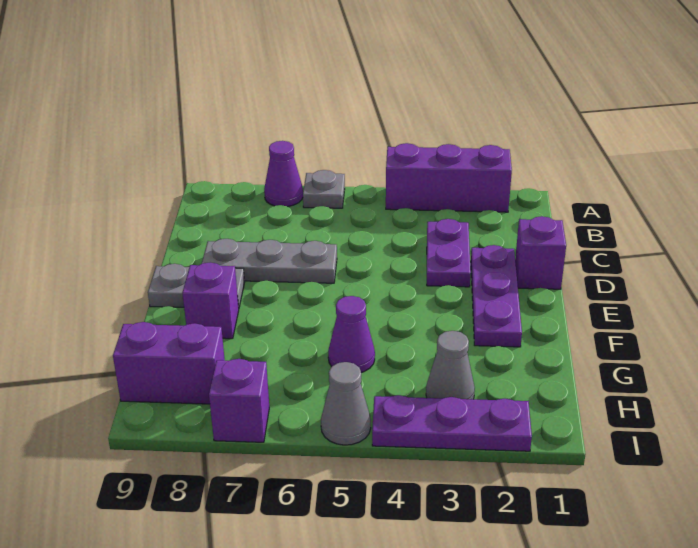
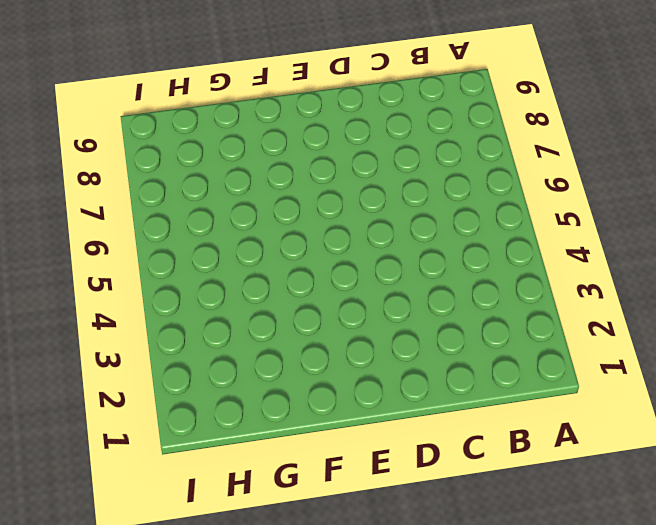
none -> purple brick A2:A4 level 1
none -> grey plate A6 level 1
none -> purple cone A7 level 1

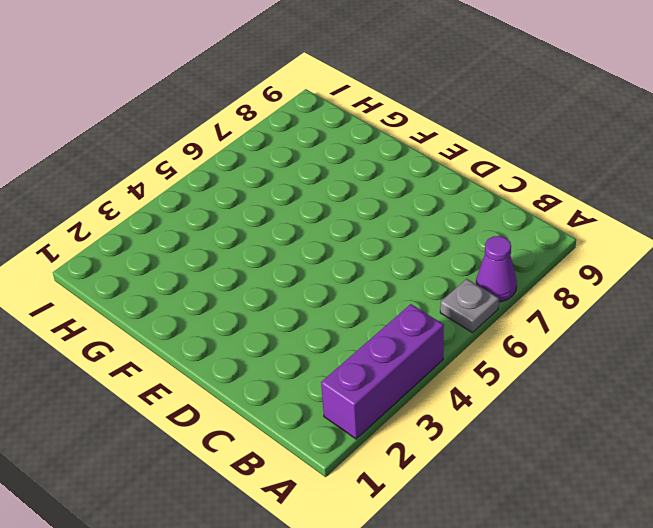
none -> purple plate C3:D3 level 1
none -> purple brick D1 level 1
none -> purple plate D2:F2 level 1

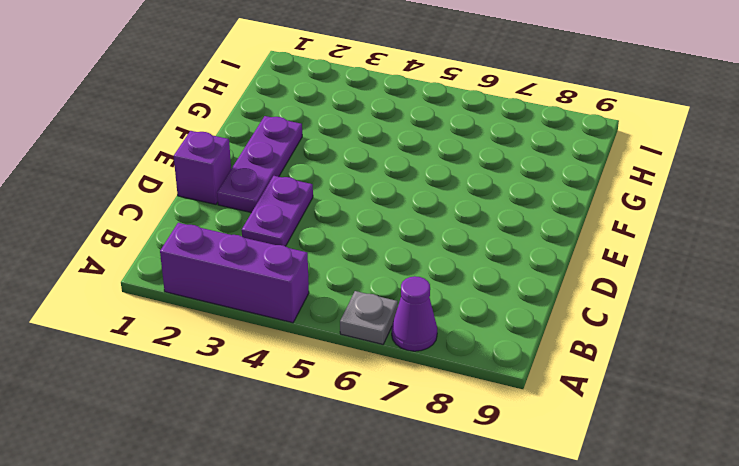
none -> grey plate D6:D8 level 1
none -> grey plate E8:E9 level 1
none -> purple brick F8 level 1

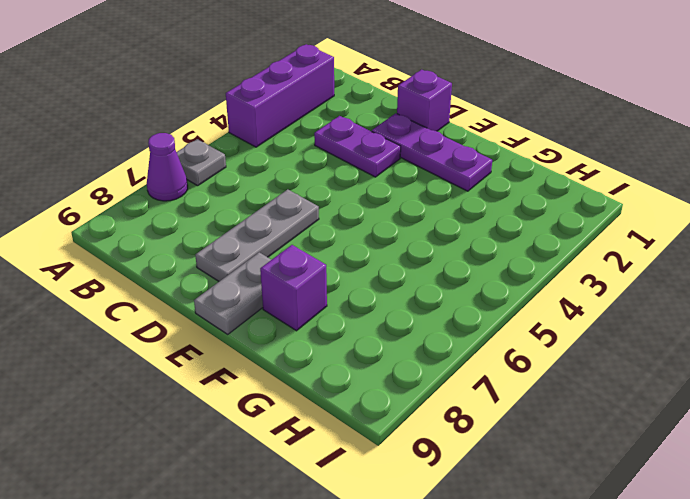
none -> purple cone G5 level 1
none -> grey cone H3 level 1
none -> purple brick H8:H9 level 1

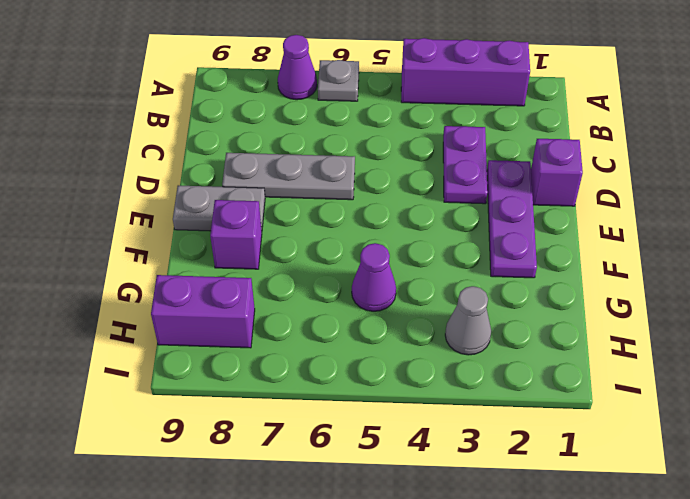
none -> purple plate I2:I4 level 1
none -> grey cone I5 level 1
none -> purple brick I7 level 1

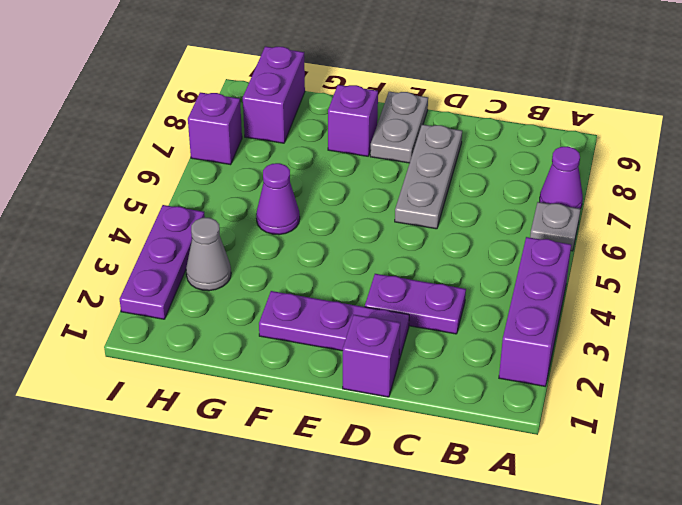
none -> grey cone I5 level 1

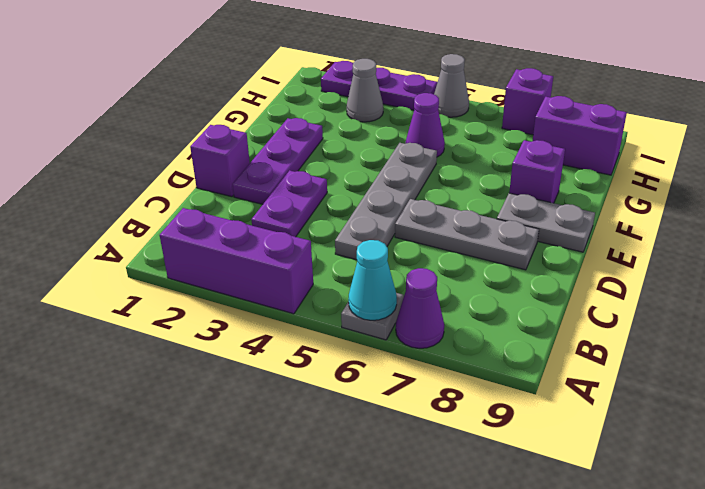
cyan cone A6 level 2 -> none
grey plate C5:F5 level 1 -> none

